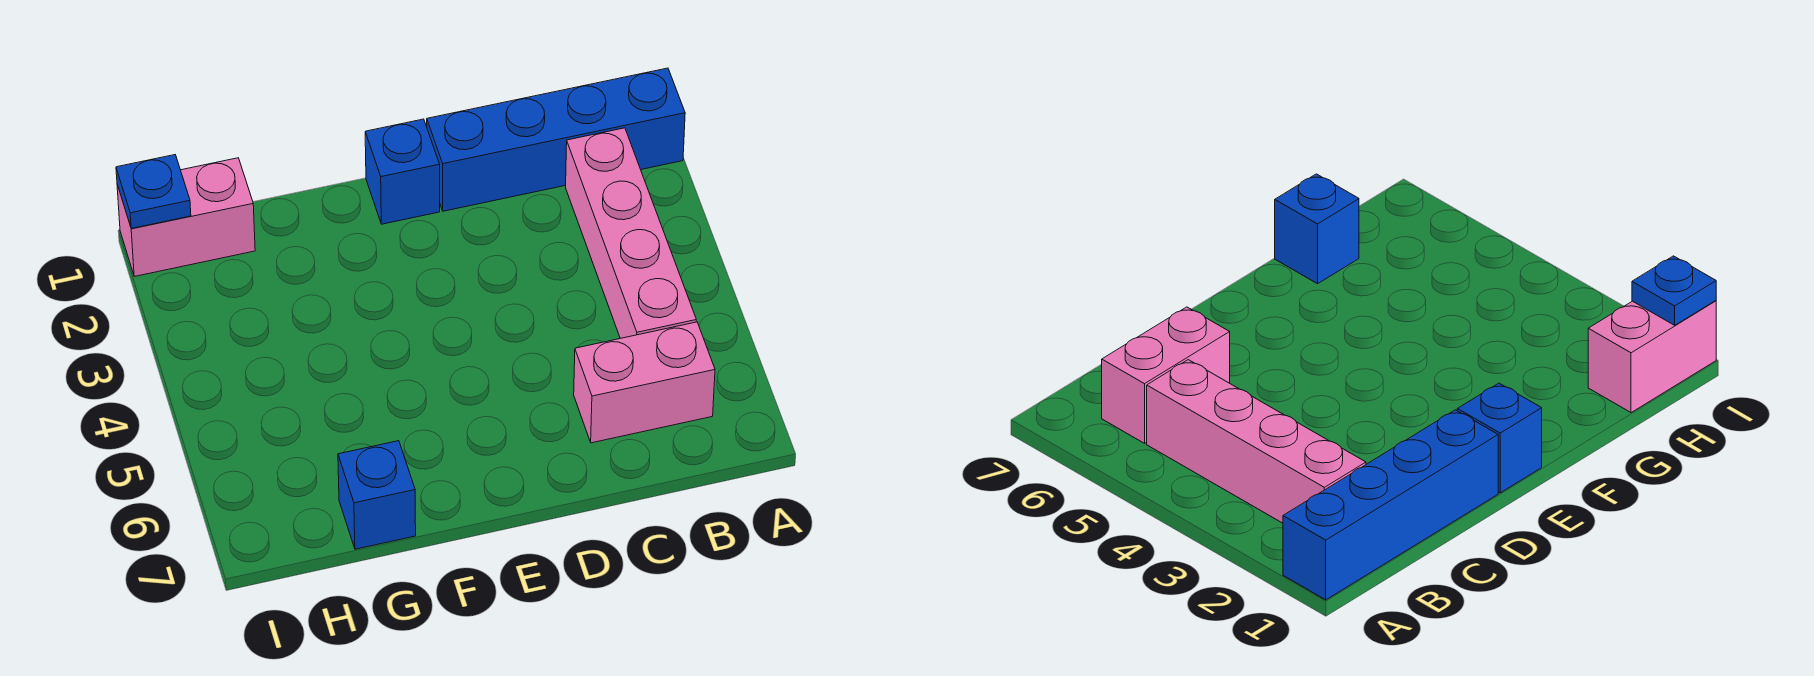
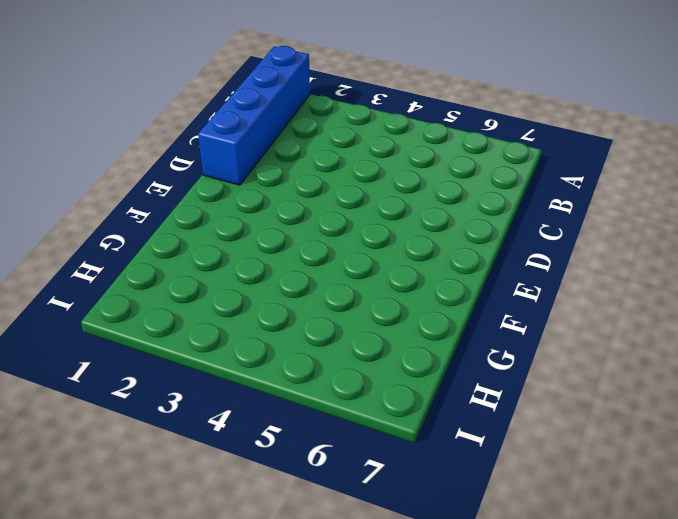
none -> pink brick B2:B5 level 1
none -> pink brick B6:C6 level 1

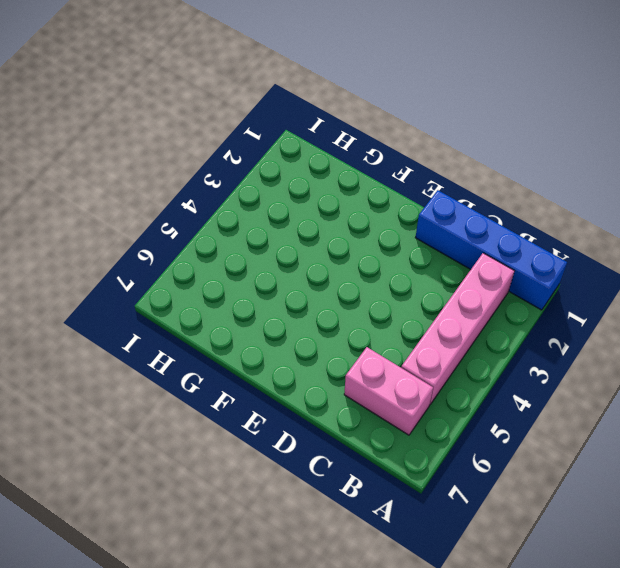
none -> blue brick E1 level 1
none -> blue brick G7 level 1

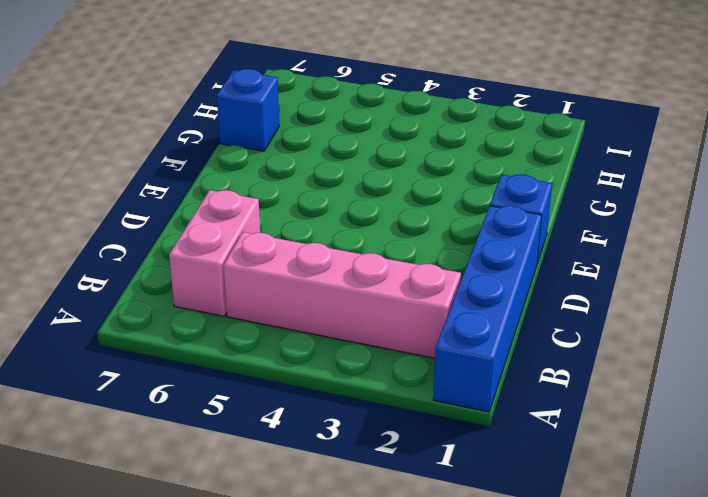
none -> pink brick H1:I1 level 1
none -> blue plate I1 level 2

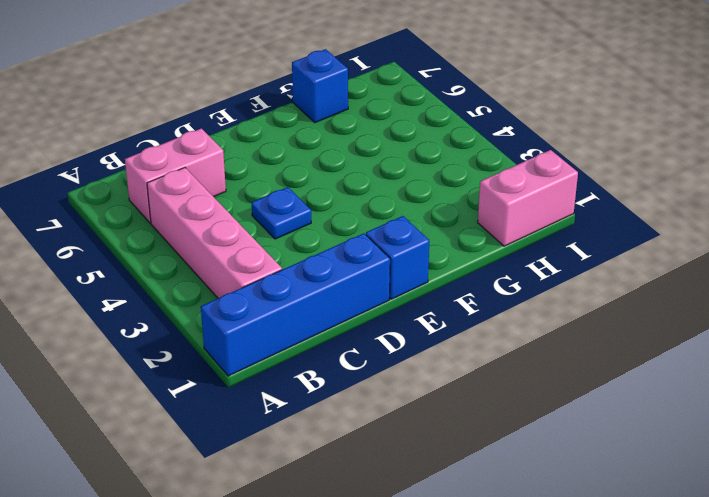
blue plate D4 level 1 -> blue plate I1 level 2

